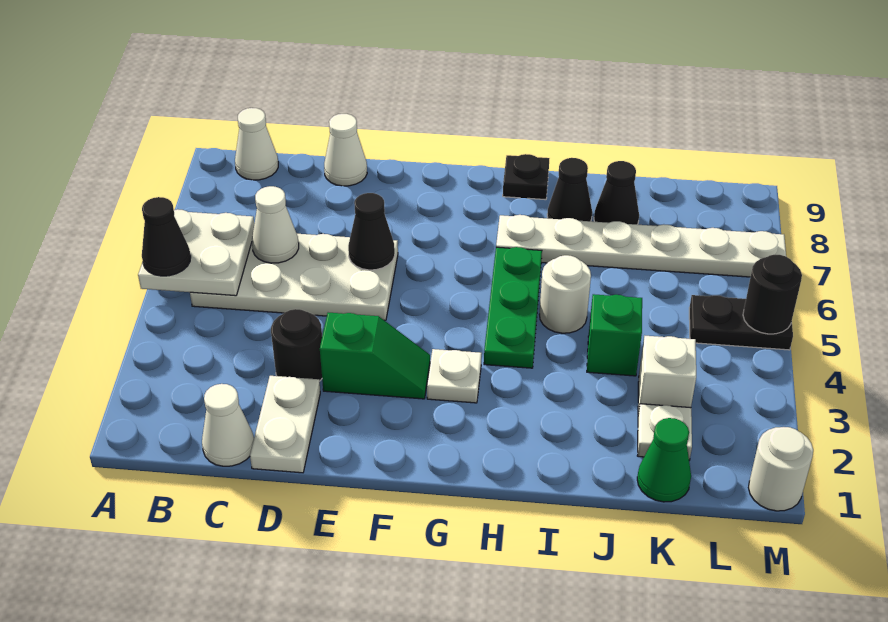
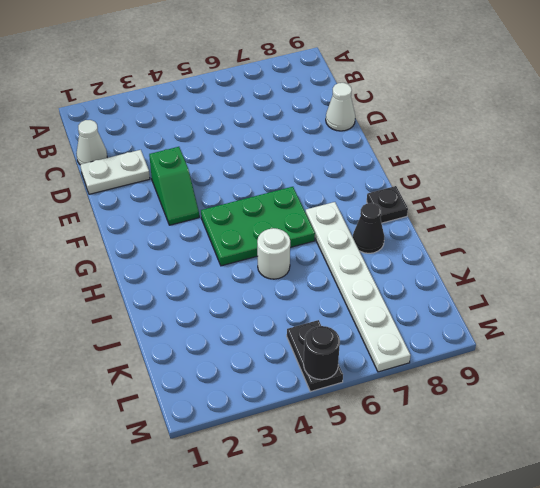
green plate G4:H6 level 1 -> green plate H4:H6 level 1
none -> white plate B5:E6 level 1
none -> white cone B9 level 1
none -> black round brick D3 level 1

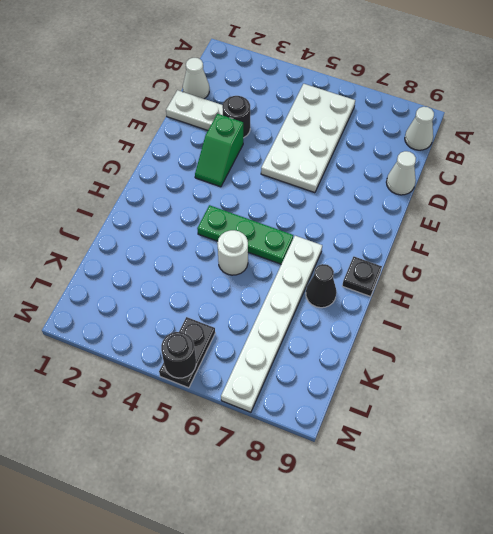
none -> white plate G3 level 1
none -> green brick J4 level 1
none -> black cone J8 level 1

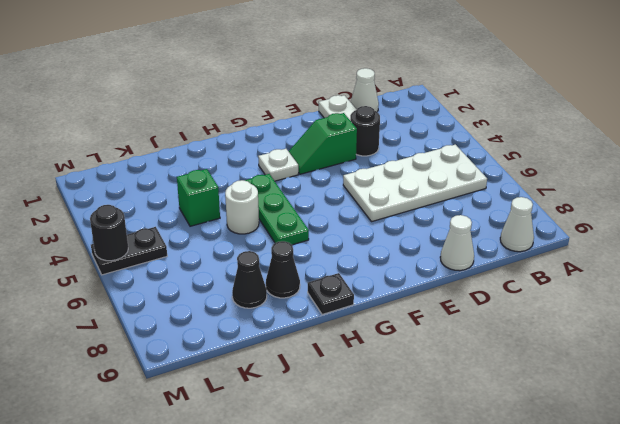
none -> white plate H7:M7 level 1
none -> green cone K1 level 1
none -> white plate K2 level 1

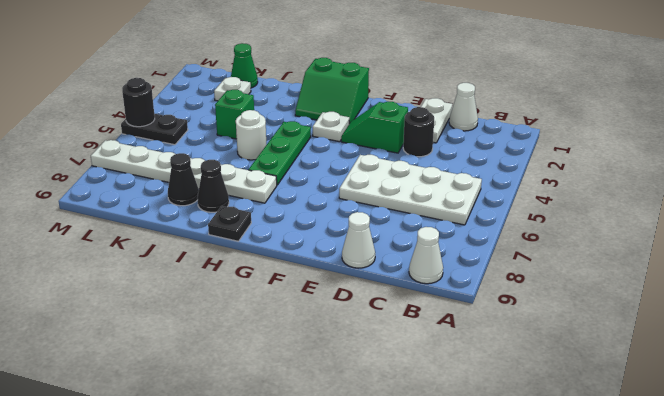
green slope G1:H2 level 1 top 1 -> none
none -> white brick K3 level 1
none -> white round brick M1 level 1
none -> white plate A5:B6 level 2

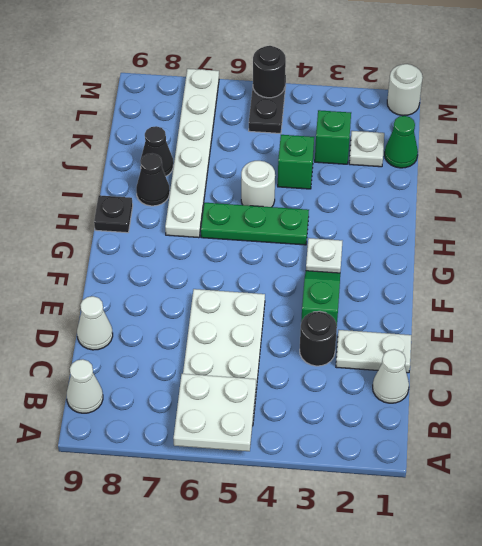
green brick K3 level 1 -> white brick K3 level 1
none -> white cone C6 level 2
none -> black cone E6 level 2
none -> black cone A5 level 3

